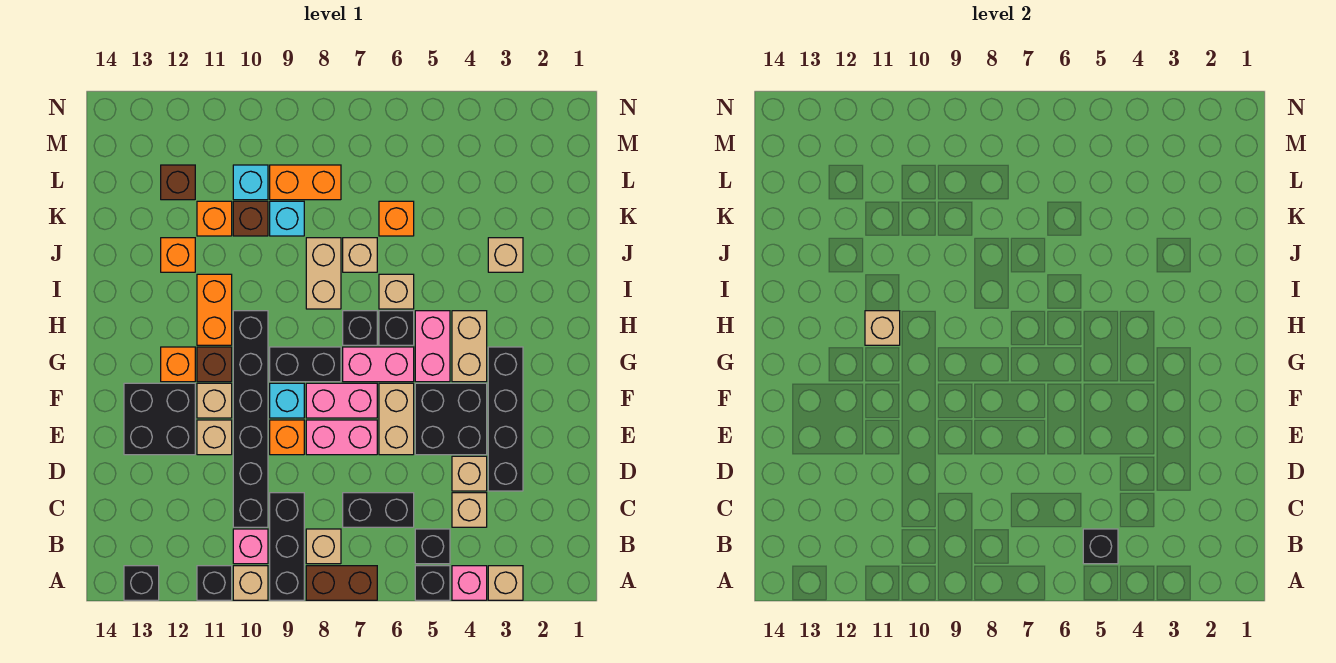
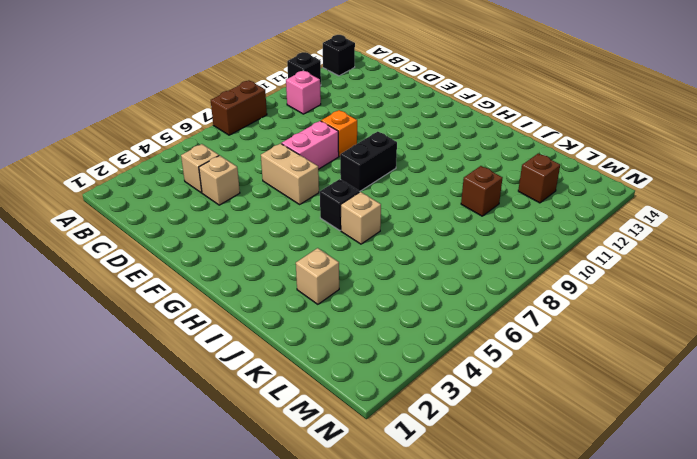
none -> tan brick A3 level 1
none -> pink brick A4 level 1
none -> black brick A5 level 1
none -> black brick A9:C9 level 1

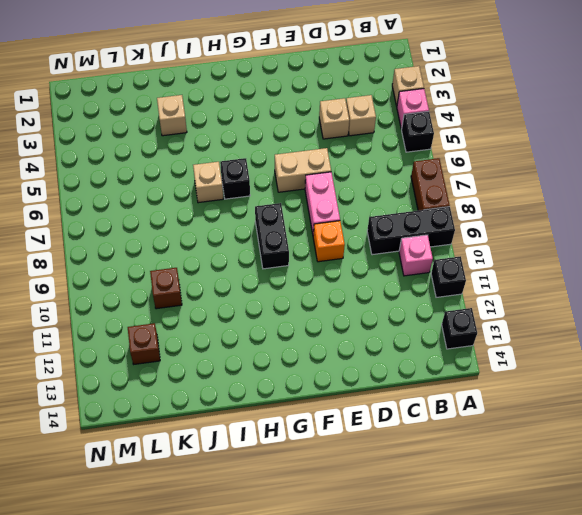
none -> tan brick A10 level 1
none -> black brick B5 level 1
none -> tan brick B8 level 1
none -> black brick C6:C7 level 1

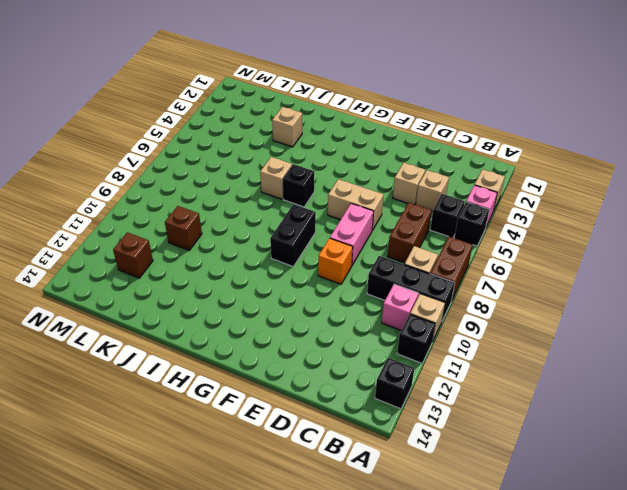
brown brick C6:C7 level 1 -> black brick C6:C7 level 1
none -> black brick C10:H10 level 1
none -> black brick D3:G3 level 1
none -> black brick E4:F5 level 1
none -> tan brick E11 level 1

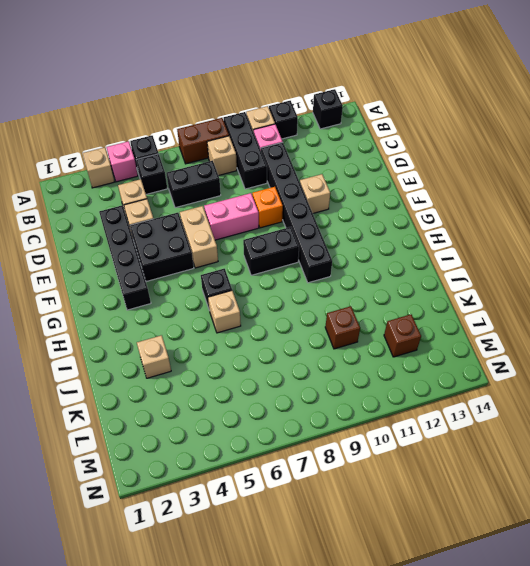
none -> black brick E12:F13 level 1
none -> pink brick F7:F8 level 1
none -> cyan brick F9 level 1
none -> tan brick F11 level 1

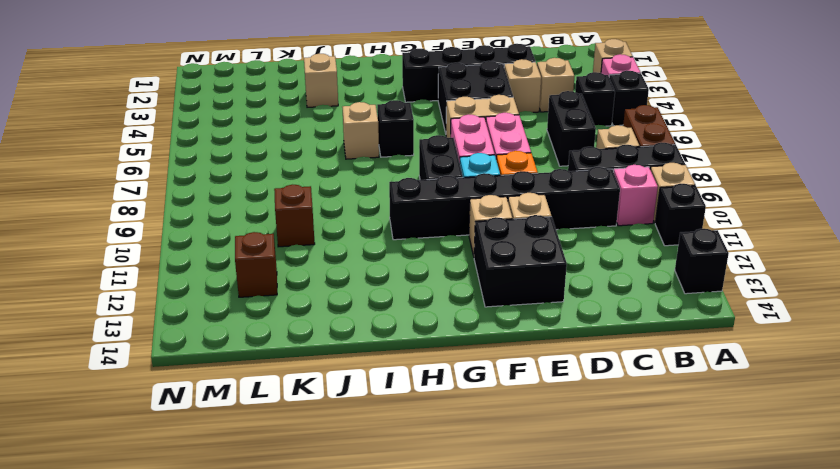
none -> tan brick G4:H4 level 1
none -> pink brick G5:H5 level 1
none -> pink brick G6:G7 level 1
none -> brown brick G11 level 1

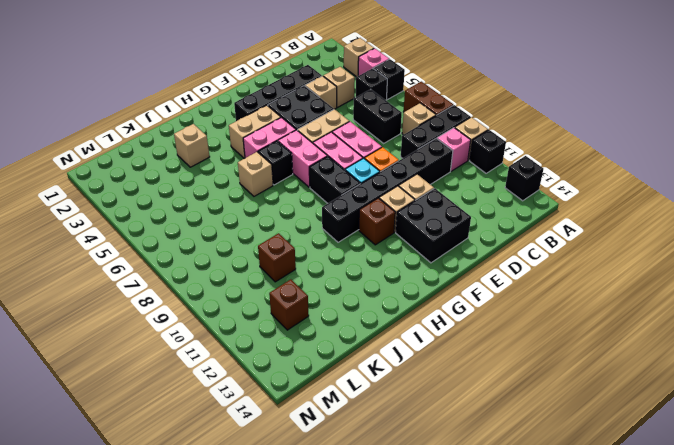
none -> orange brick G12 level 1
none -> black brick H7 level 1
none -> orange brick H11:I11 level 1
none -> tan brick I8:J8 level 1

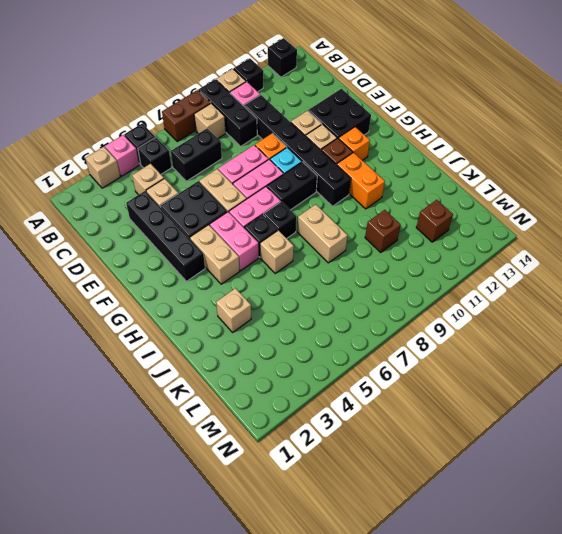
none -> tan brick J7 level 1
none -> orange brick J12 level 1
none -> orange brick K6 level 1
none -> cyan brick K9 level 1

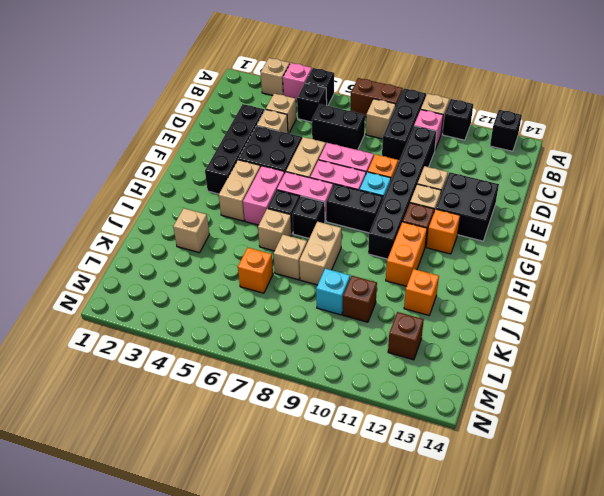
none -> orange brick K11 level 1
none -> orange brick L8:L9 level 1
none -> cyan brick L10 level 1
none -> black brick B5 level 2

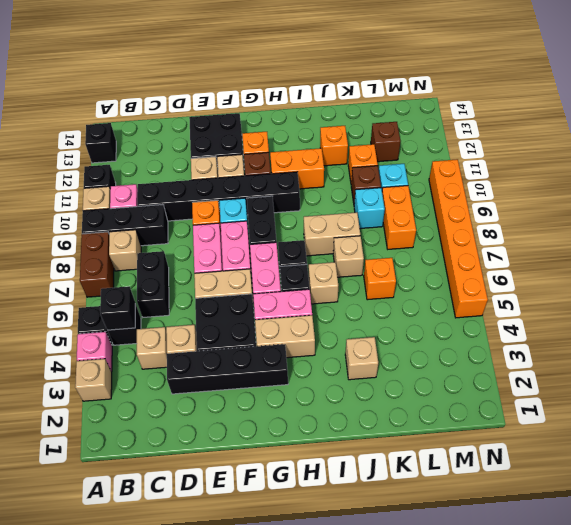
orange brick N5:N10 level 1 -> none
none -> tan brick H11 level 2

